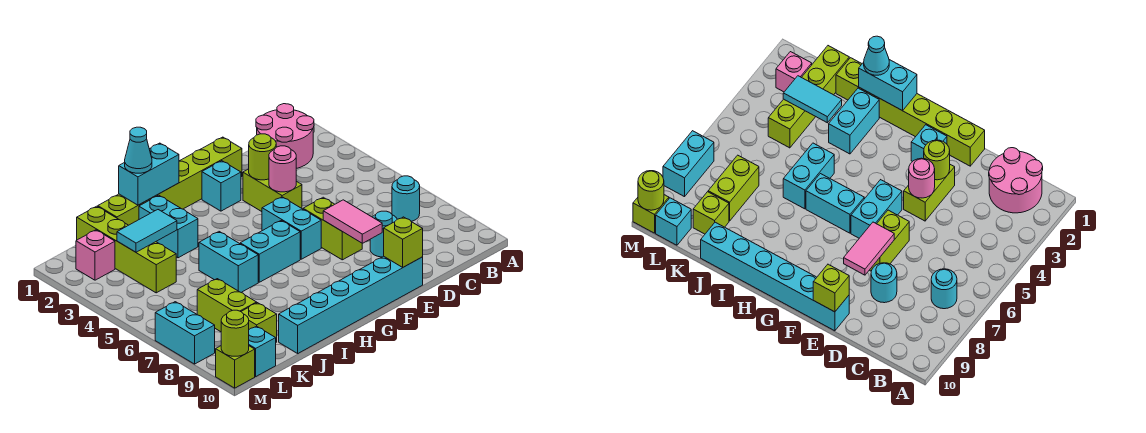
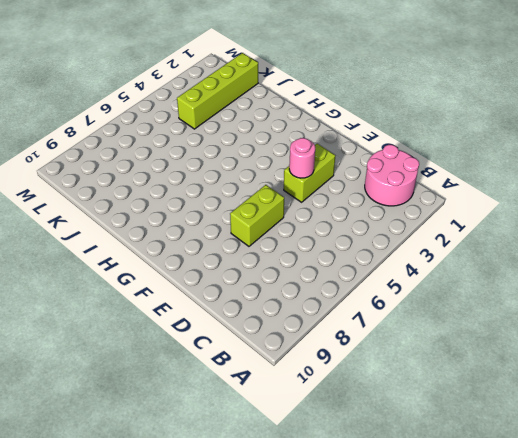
none -> cyan round brick B7 level 1
none -> cyan round brick D8 level 1
none -> lime brick E1:J1 level 1

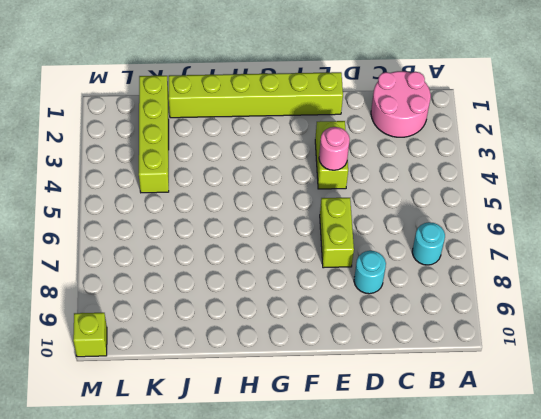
none -> cyan brick E10:J10 level 1
none -> cyan brick F2 level 1
none -> cyan brick F5:F6 level 1

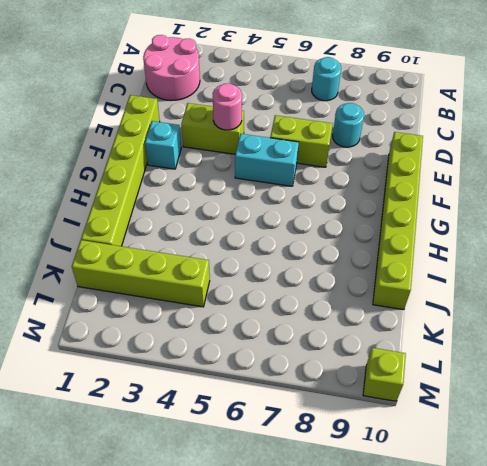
lime brick E10:J10 level 1 -> cyan brick E10:J10 level 1
none -> cyan brick G6:H6 level 1
none -> cyan brick I2:I3 level 1
none -> cyan brick I5:I6 level 1

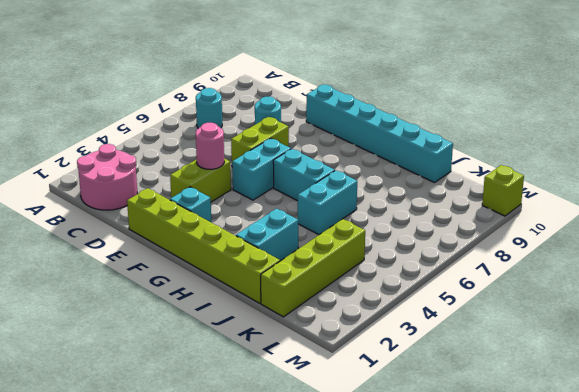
none -> lime brick K7:K8 level 1
none -> lime brick K9 level 1
none -> pink brick L2 level 1

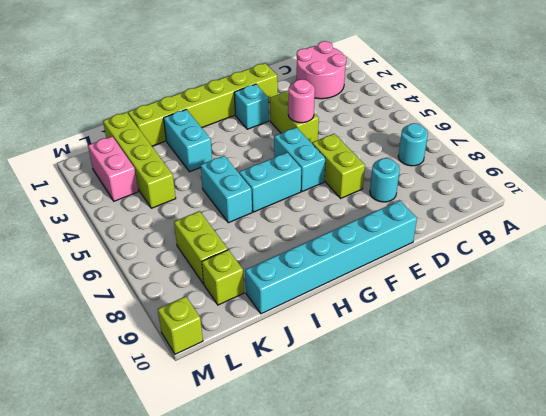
pink brick L2:L3 level 1 -> pink brick L2 level 1
none -> cyan brick L10 level 1
none -> cyan brick M7:M8 level 1
none -> lime round brick E3 level 2

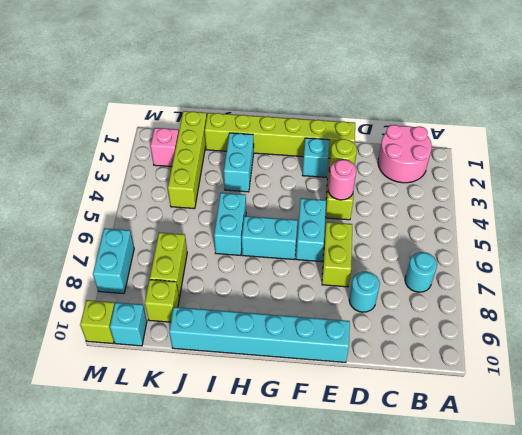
none -> pink tile E7:E8 level 2
none -> lime brick E10 level 2
none -> cyan brick H1:I1 level 2

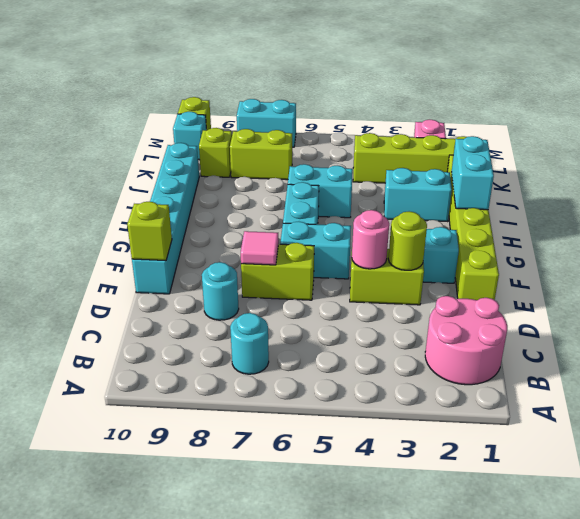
pink tile E7 level 2 -> pink tile E7:E8 level 2
none -> cyan tile J3:K3 level 2
none -> lime round brick M10 level 2
none -> cyan cone I1 level 3

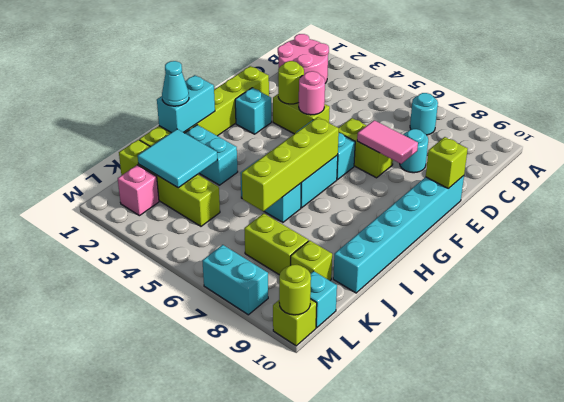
lime brick G6:J6 level 2 -> none
cyan tile J2:K3 level 2 -> cyan tile J3:K3 level 2

